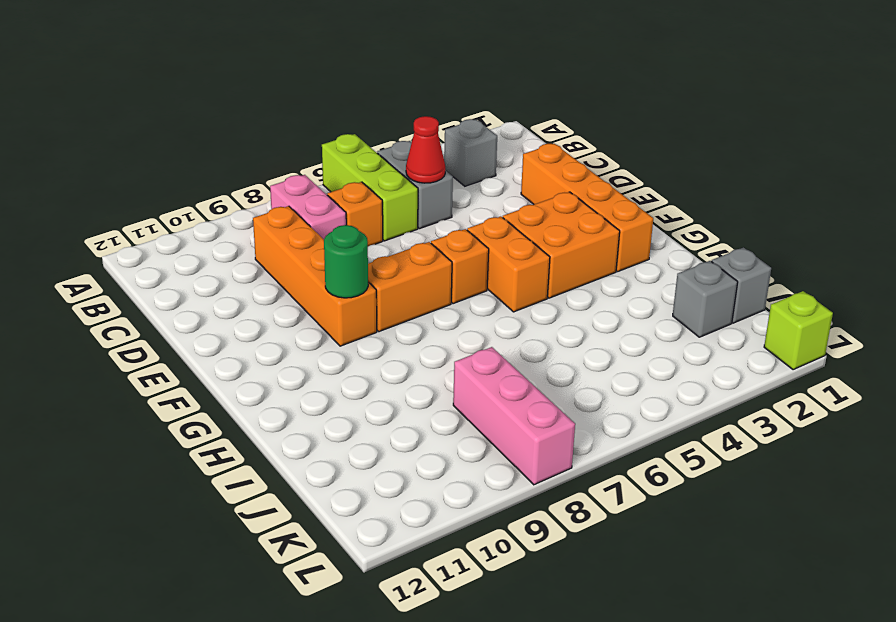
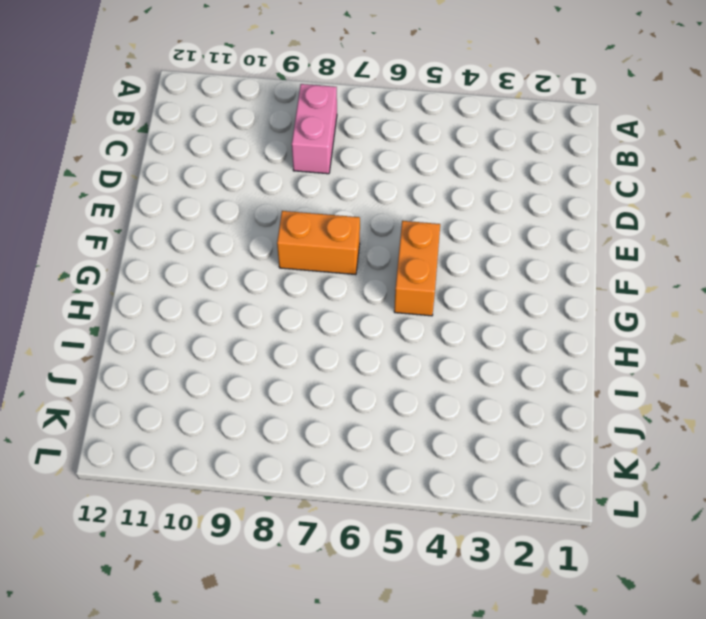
none -> lime brick A6:C6 level 1
none -> grey brick B3 level 1
none -> grey brick B5:C5 level 1

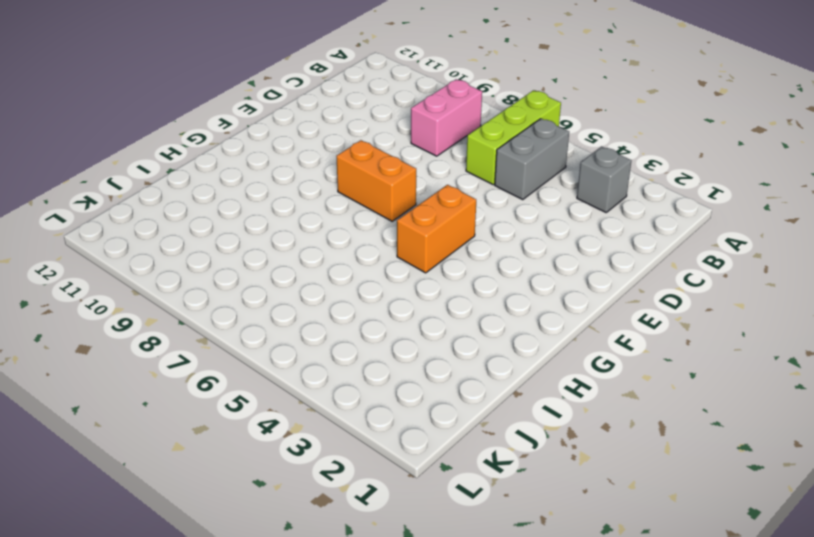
none -> orange brick C7 level 1
none -> orange brick C9:F9 level 1
none -> orange brick D2:G2 level 1

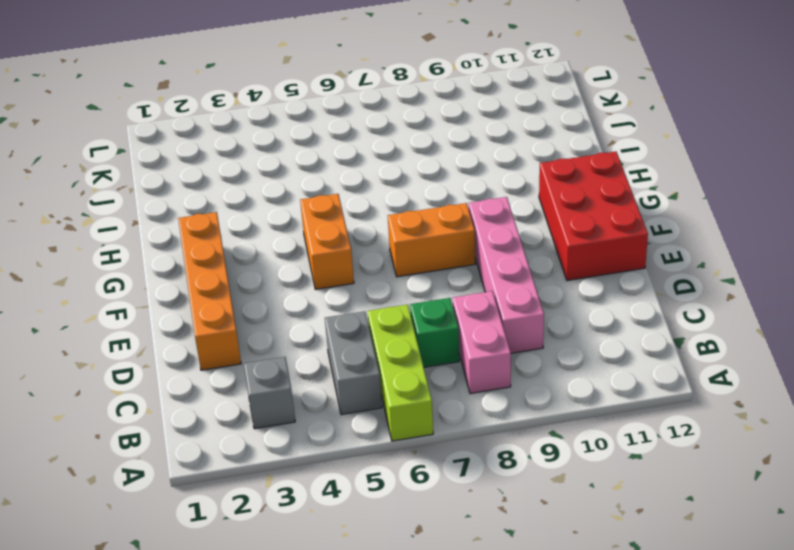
green brick C7 level 1 -> orange brick C7 level 1
pink brick C9:F9 level 1 -> orange brick C9:F9 level 1
red brick E11:G12 level 1 -> none
none -> orange brick F3:G4 level 1
none -> orange brick F6 level 1
none -> grey brick J1 level 1

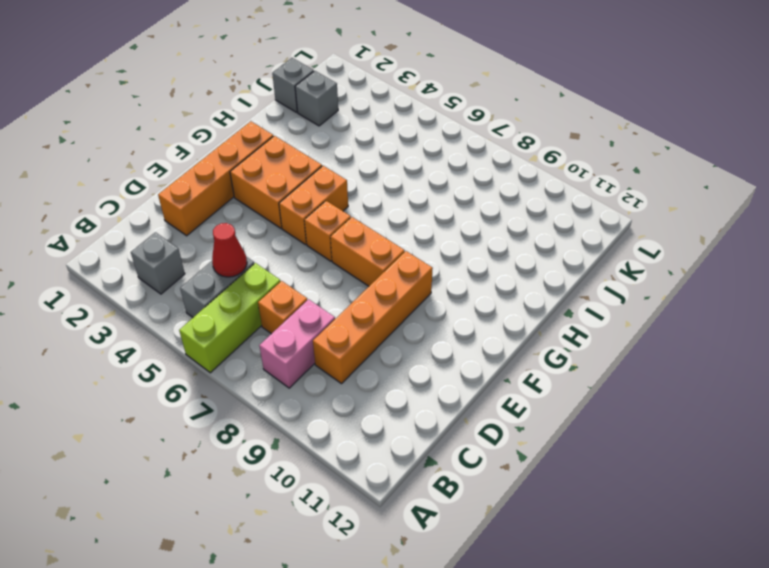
none -> pink brick J8:L8 level 1
none -> lime brick L1 level 1
none -> green round brick F9 level 2

